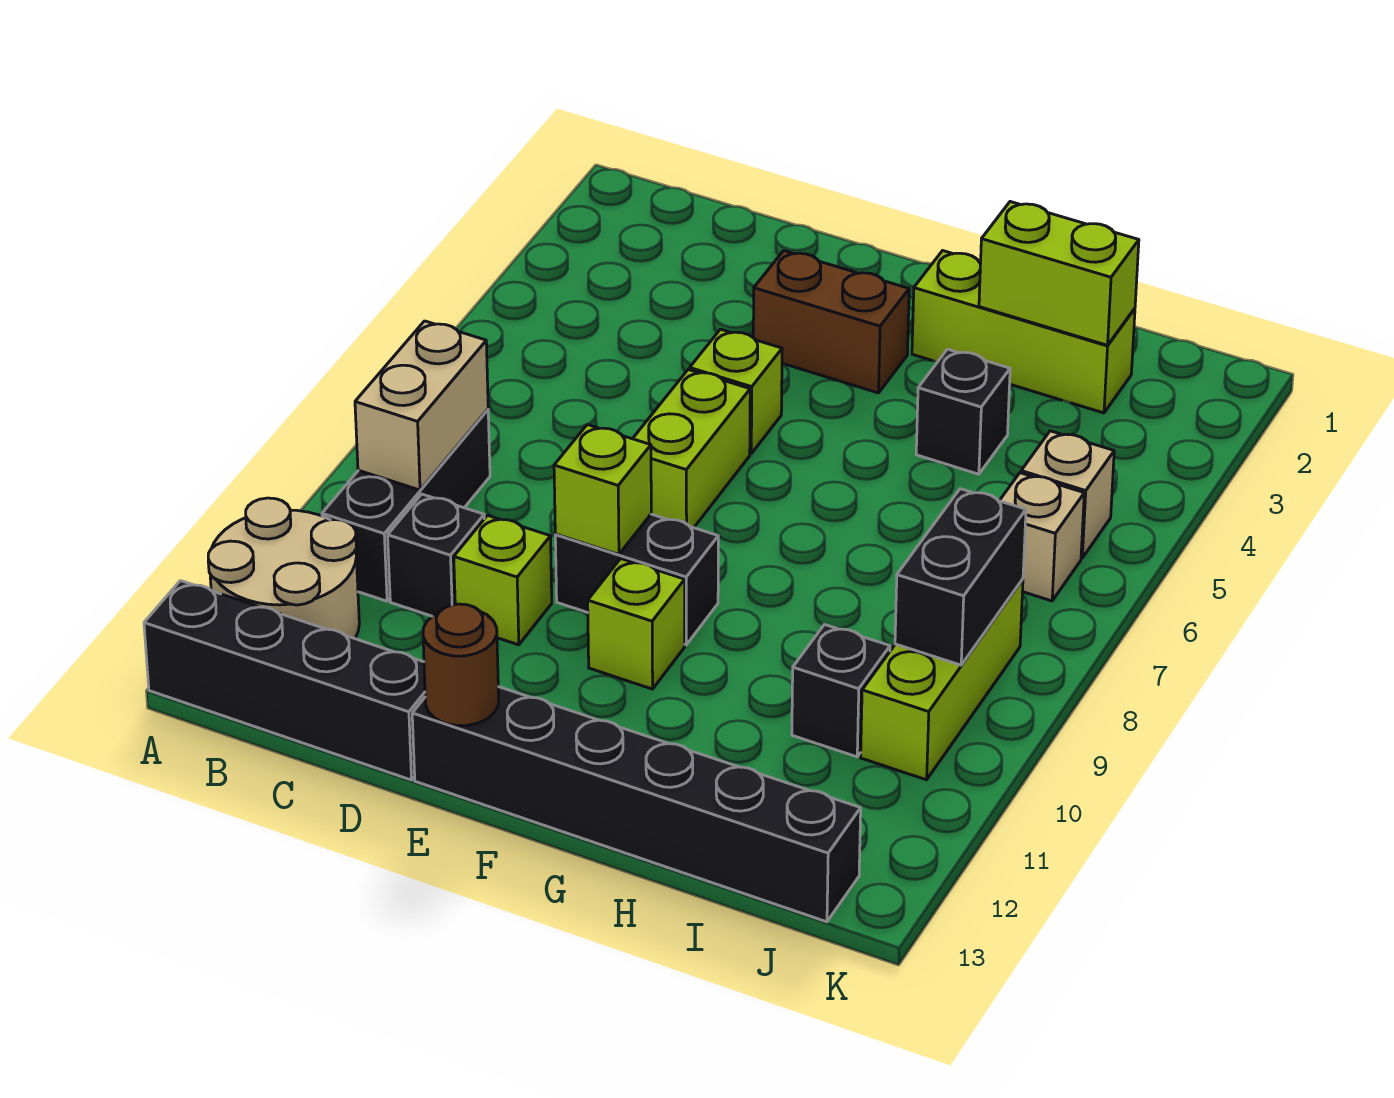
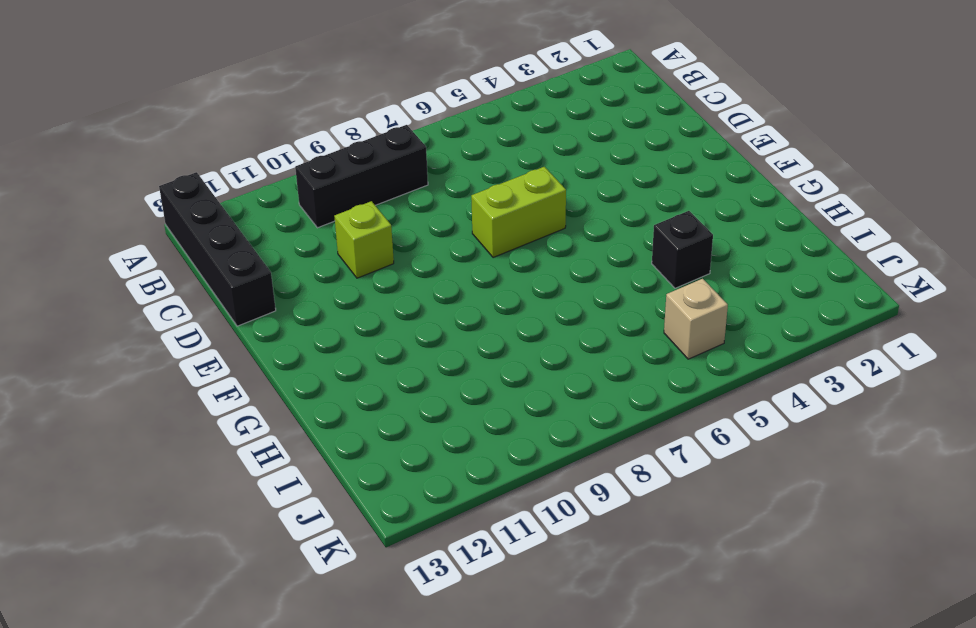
none -> tan round brick A11:B12 level 1
none -> black brick C10 level 1
none -> brown brick E3:F3 level 1

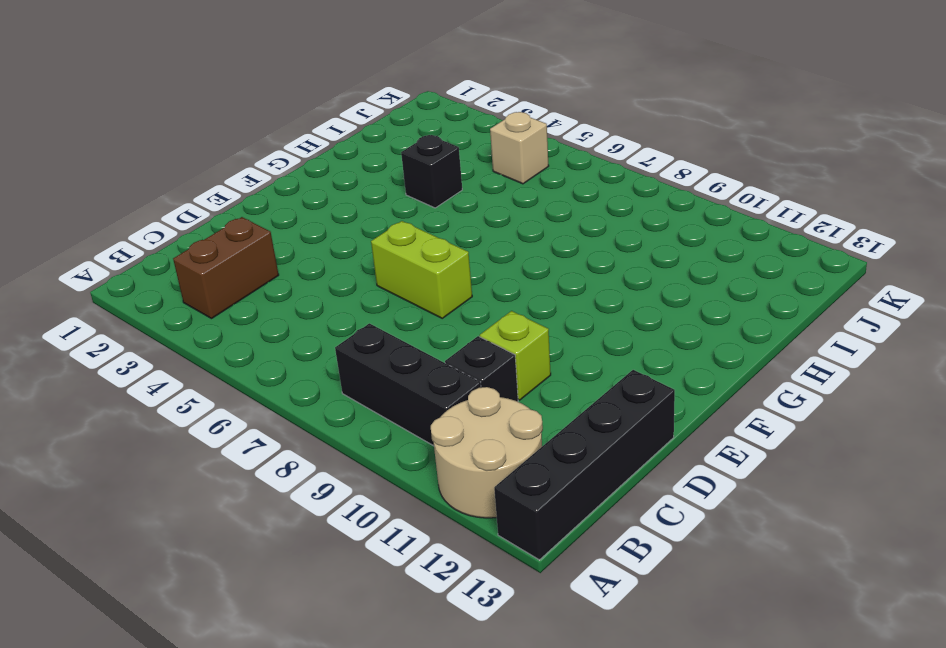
brown brick B3:C3 level 1 -> brown brick E3:F3 level 1
none -> lime brick E5 level 1
none -> black brick E9:F9 level 1
none -> black brick E13:J13 level 1

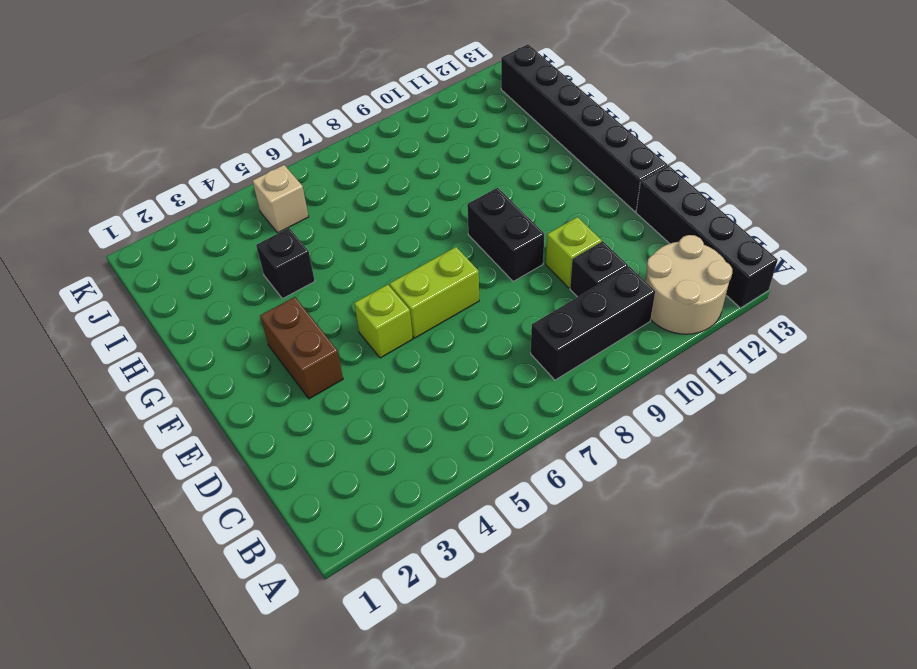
none -> lime brick F10 level 1
none -> lime brick G2:I2 level 1
none -> black brick I10 level 1

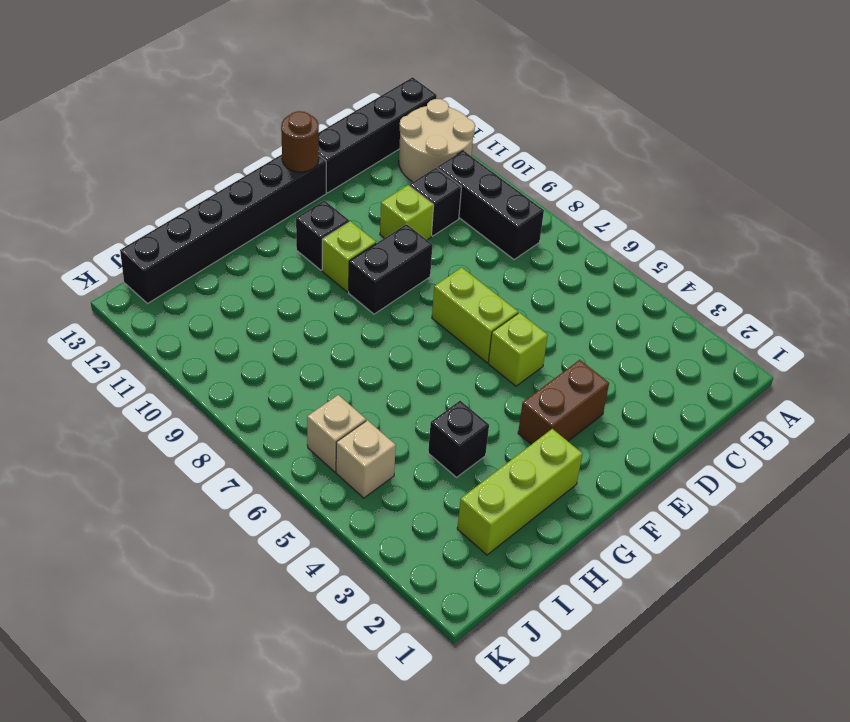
black brick F11 level 1 -> black brick I10 level 1
none -> lime brick J8:J10 level 1
none -> tan brick B8:B9 level 2
none -> lime brick E9 level 2

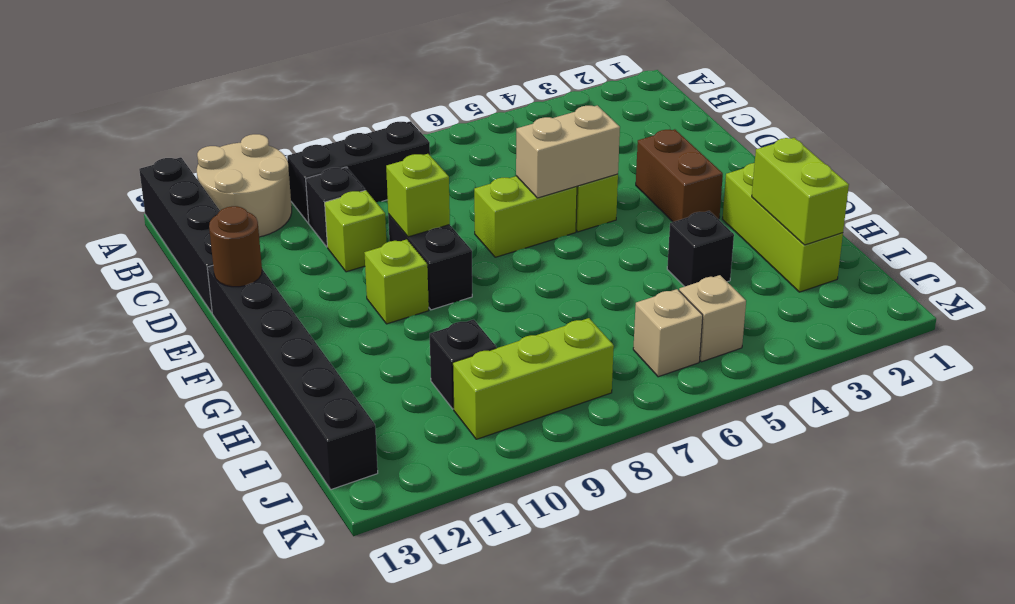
tan brick E5:E6 level 2 -> tan brick B8:B9 level 2
none -> black brick J8:J9 level 2

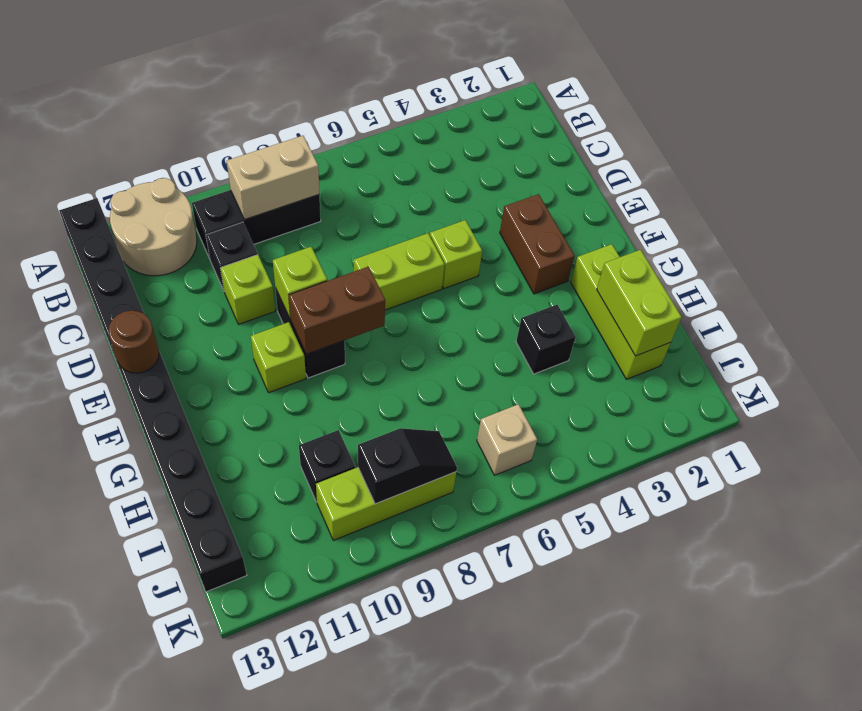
brown brick F8:F9 level 2 -> none
black slope J8:J9 level 2 top 9 -> black brick J8:J9 level 2
none -> tan brick J5 level 1

